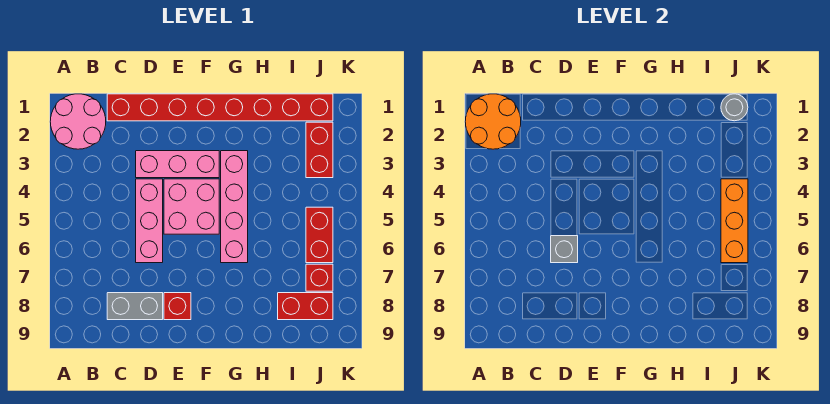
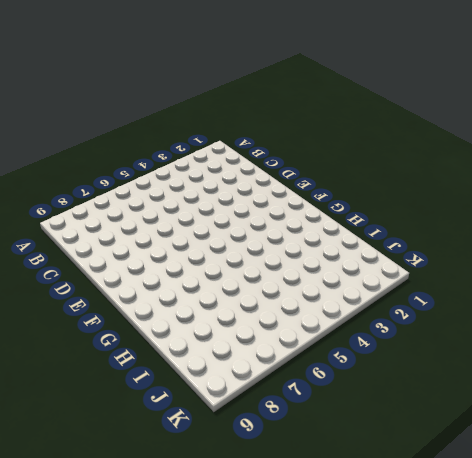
none -> pink round brick A1:B2 level 1
none -> red brick C1:J1 level 1
none -> grey brick C8:D8 level 1

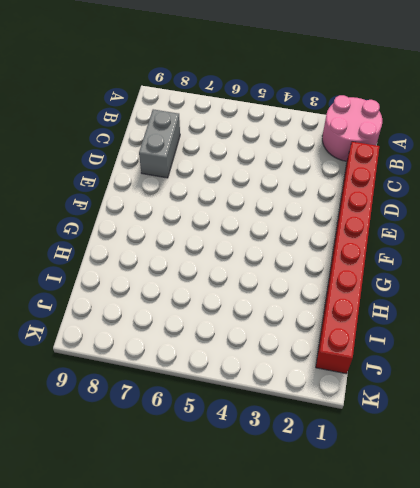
none -> pink brick D3:F3 level 1
none -> pink brick D4:D6 level 1
none -> pink brick E4:F5 level 1

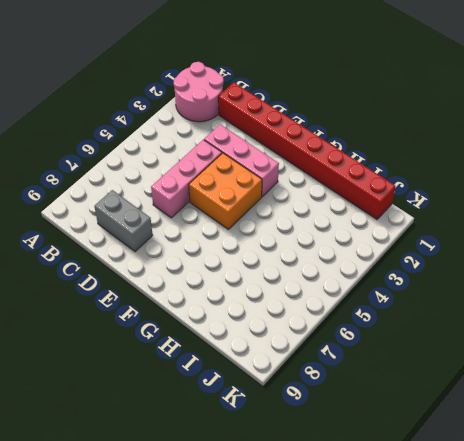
orange brick E4:F5 level 1 -> pink brick E4:F5 level 1
none -> red brick E8 level 1
none -> pink brick G3:G6 level 1
none -> red brick I8:J8 level 1

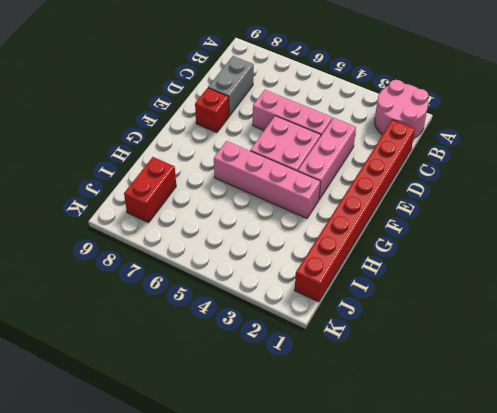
none -> red brick J2:J3 level 1
none -> red brick J5:J6 level 1
none -> red brick J7 level 1

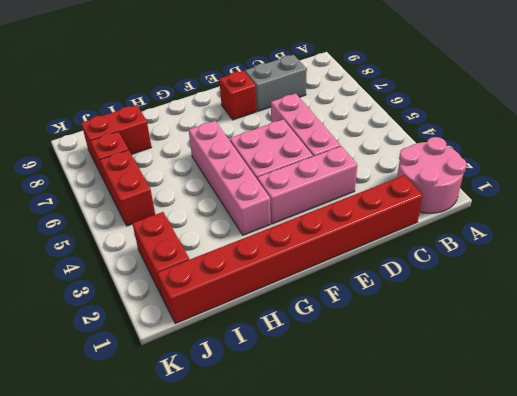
none -> orange round brick A1:B2 level 2
none -> grey brick D6 level 2
none -> grey round brick J1 level 2

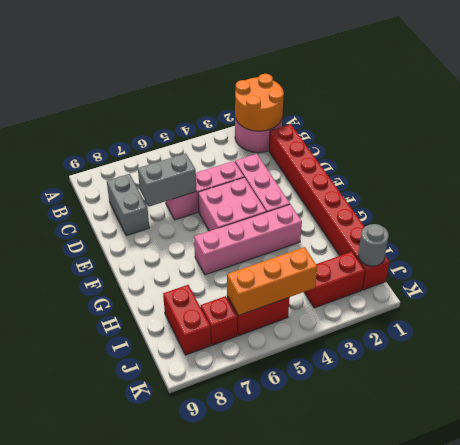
grey brick D6:D7 level 2 -> grey brick D6 level 2
none -> red brick E8 level 1

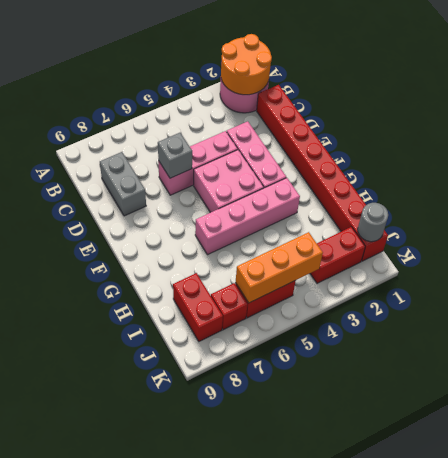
none -> red brick E8 level 1

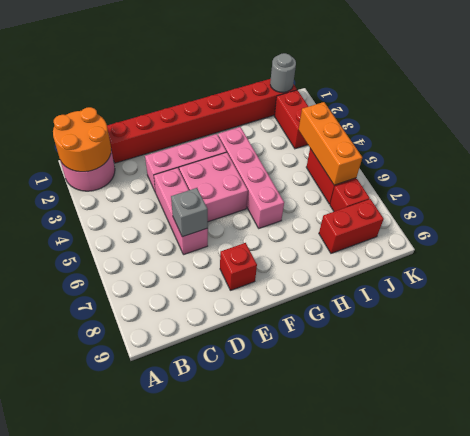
none -> grey brick C8:D8 level 1

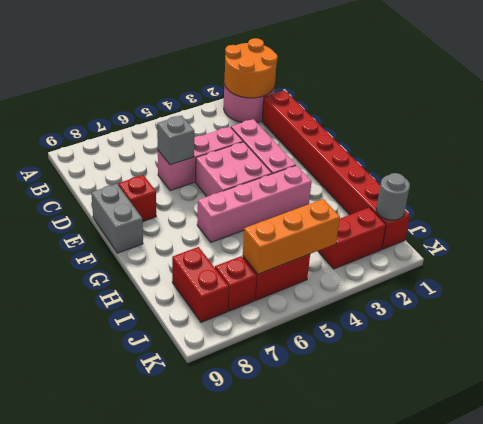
grey brick E9:F9 level 1 -> grey brick C8:D8 level 1

